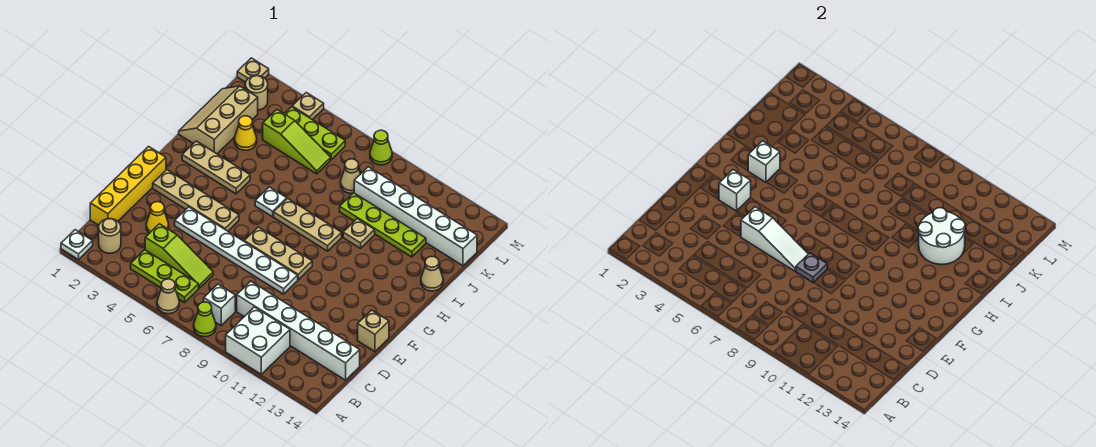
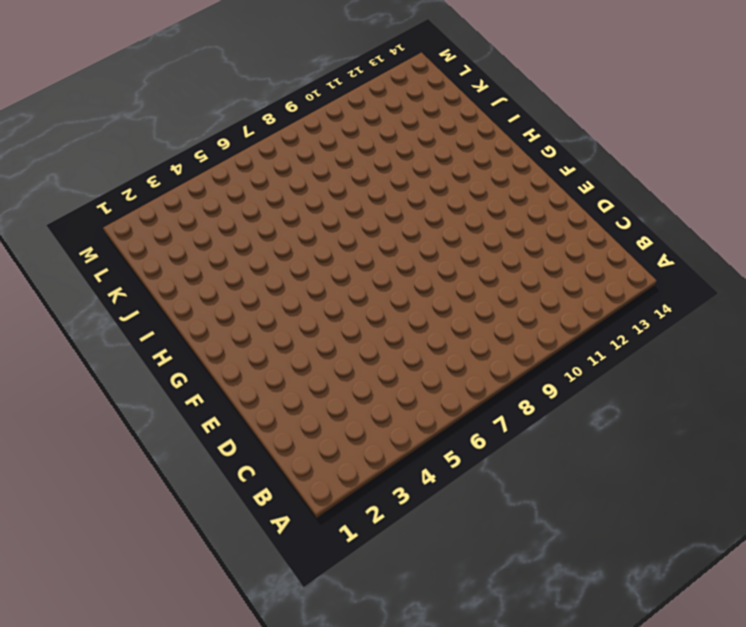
none -> white plate A1 level 1
none -> tan cone A6 level 1
none -> lime cone A8 level 1
none -> white brick A10:B11 level 1

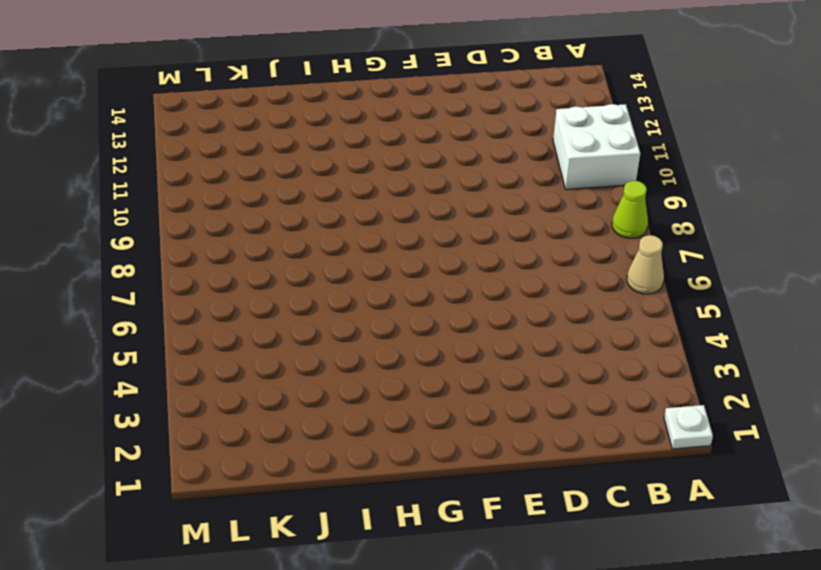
none -> tan round brick B2 level 1
none -> lime plate B4:B6 level 1
none -> white brick B8 level 1
none -> yellow brick C1:F1 level 1

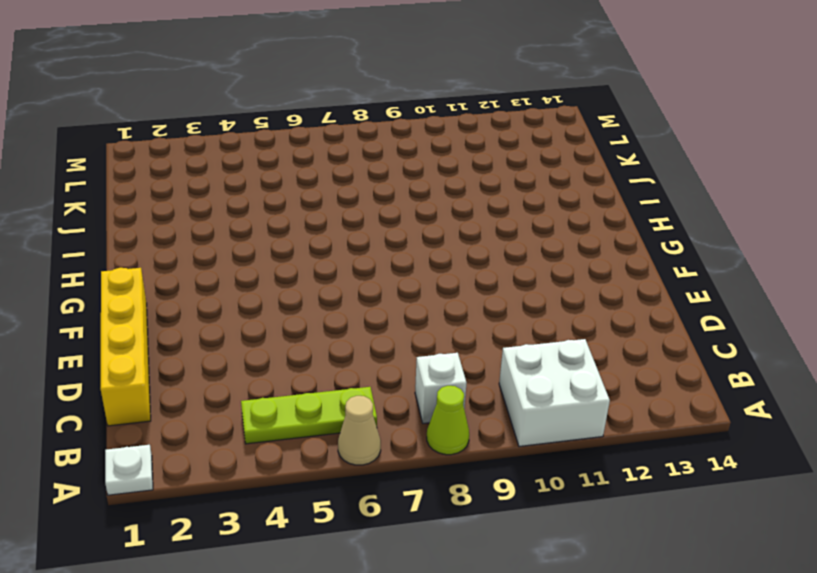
none -> tan round brick B2 level 1
none -> lime slope C4:C6 level 1 top 4
none -> white brick C9:C14 level 1
none -> yellow cone D3 level 1

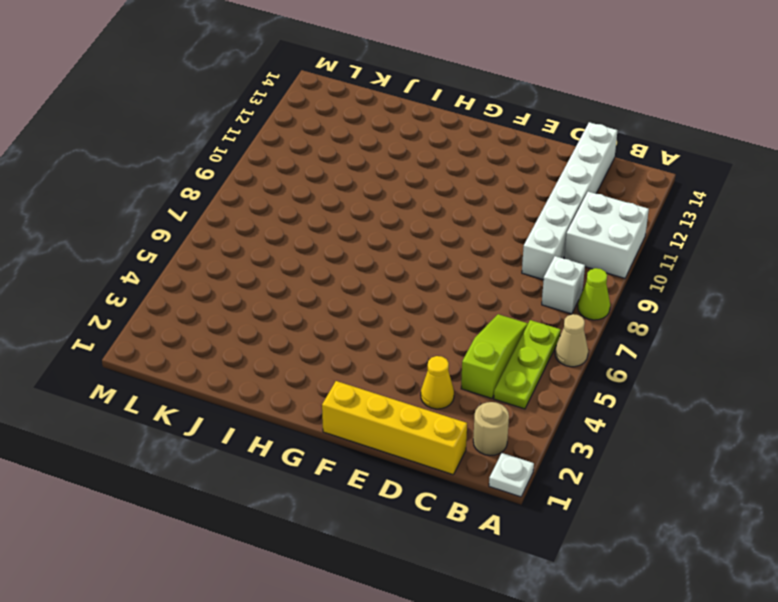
none -> white plate E4:E9 level 1
none -> tan brick E14 level 1
none -> tan plate F2:F5 level 1
none -> tan plate F7:F9 level 1

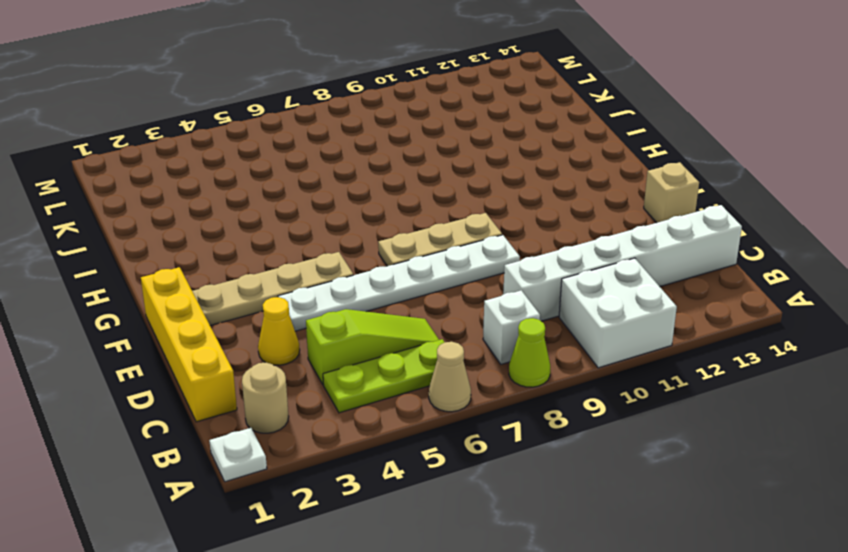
none -> tan plate H2:H4 level 1
none -> white plate H6 level 1
none -> tan plate H7:H9 level 1
none -> tan slope I1:K2 level 1 top 2

